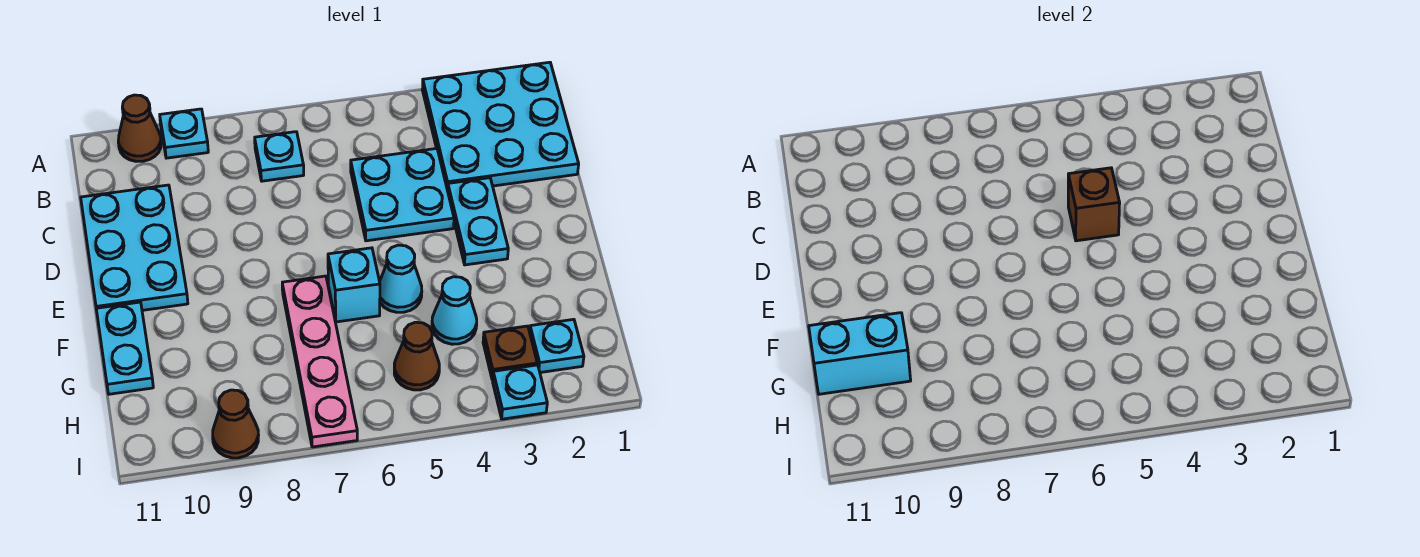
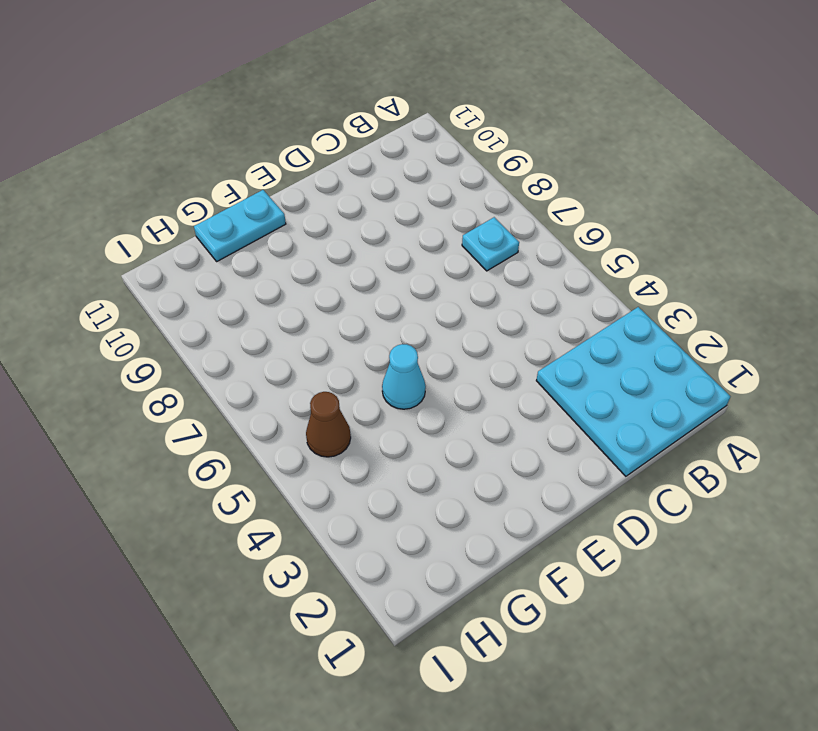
none -> cyan plate A9 level 1
none -> brown cone A10 level 1
none -> cyan plate C4:D5 level 1

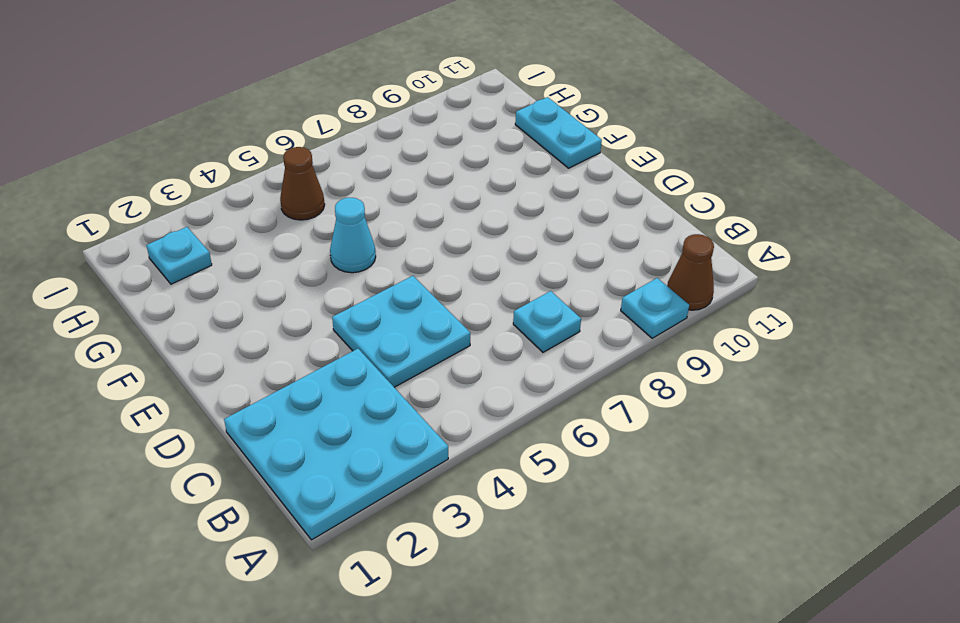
none -> cyan plate C10:E11 level 1
none -> cyan plate D3:E3 level 1
none -> cyan brick F6 level 1

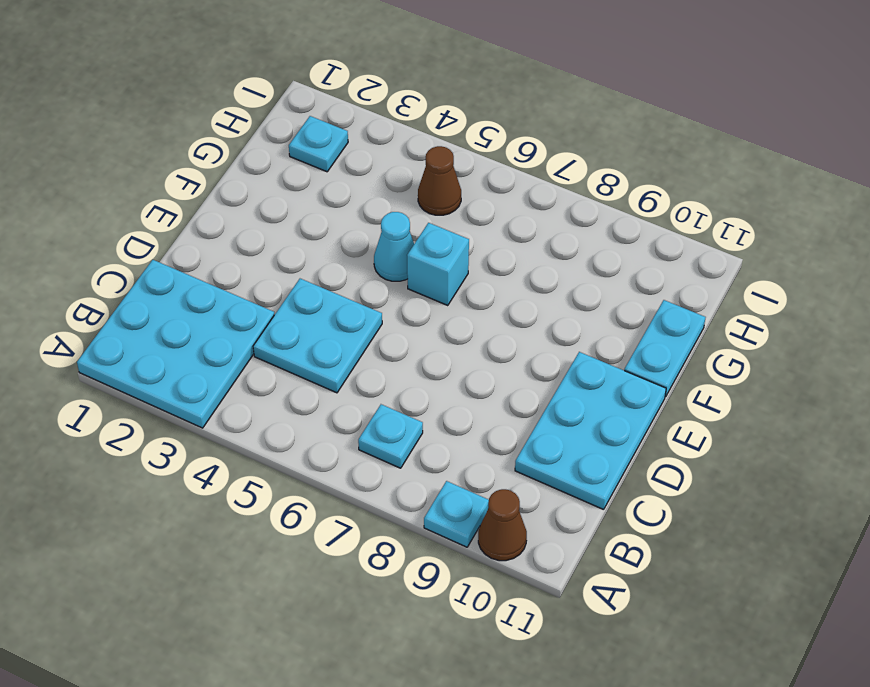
none -> cyan plate D3:E3 level 1
none -> pink plate F7:I7 level 1
none -> cyan cone G4 level 1

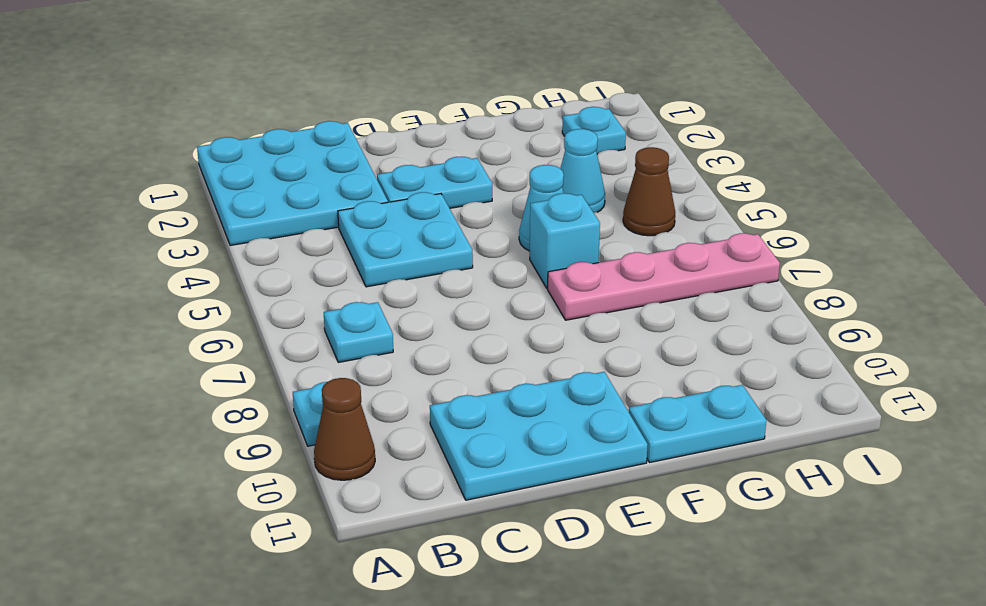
none -> brown plate H3 level 1
none -> cyan plate I3 level 1
none -> brown cone I9 level 1

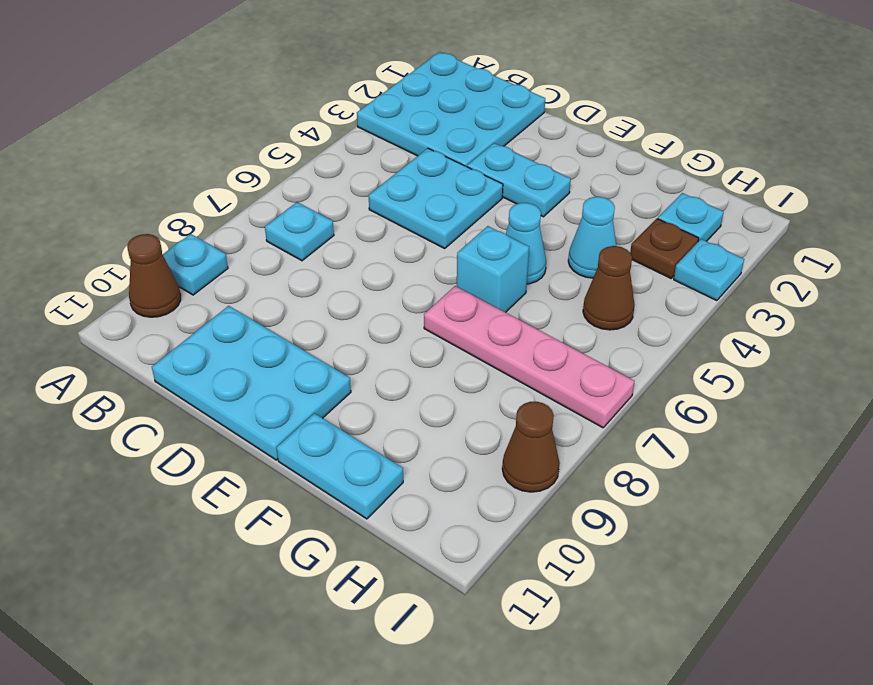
none -> brown brick D5 level 2
none -> cyan brick G10:G11 level 2

